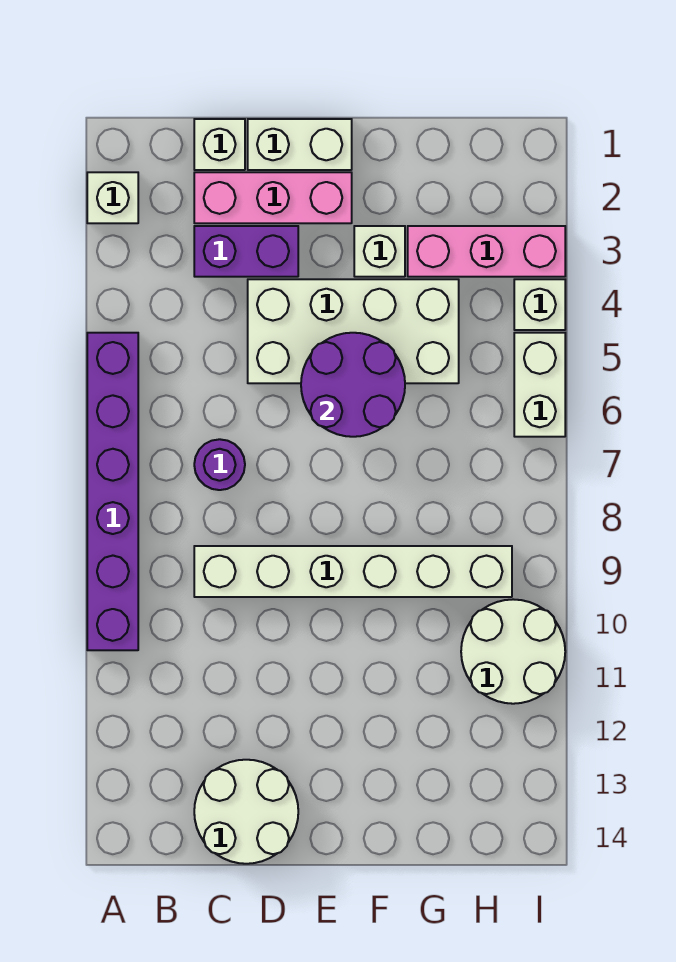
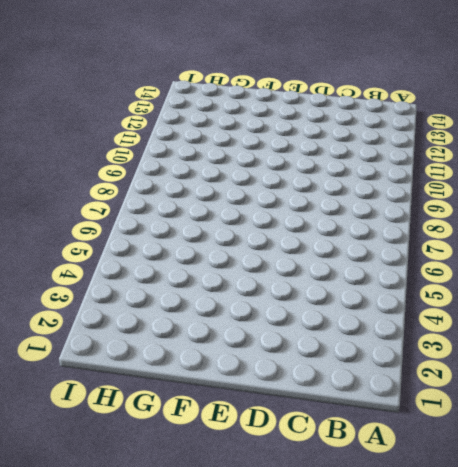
none -> white brick A2 level 1
none -> purple brick A5:A10 level 1
none -> white brick C1 level 1

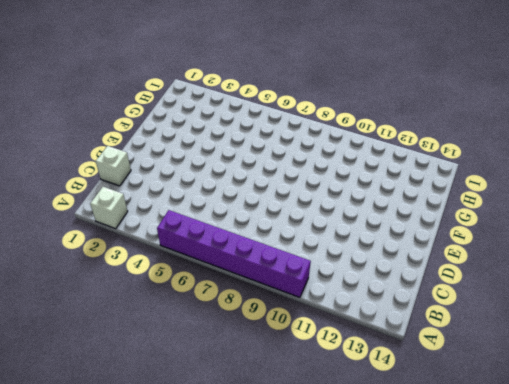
none -> pink brick C2:E2 level 1
none -> purple brick C3:D3 level 1
none -> purple round brick C7 level 1

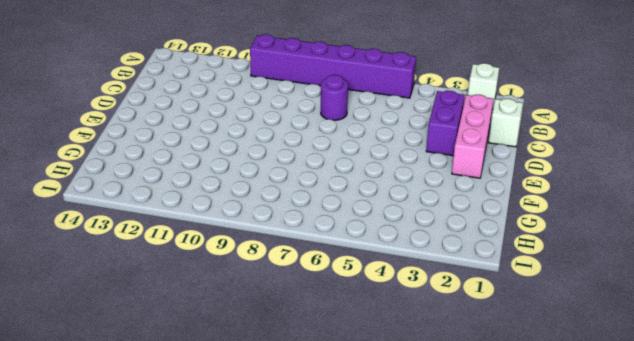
none -> white brick C9:H9 level 1
none -> white round brick C13:D14 level 1
none -> white brick D1:E1 level 1

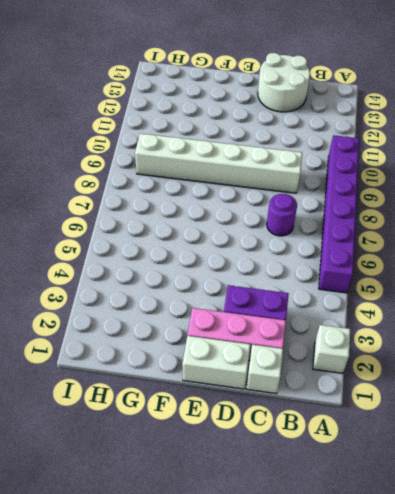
none -> white brick D4:G5 level 1
none -> white brick F3 level 1
none -> pink brick G3:I3 level 1

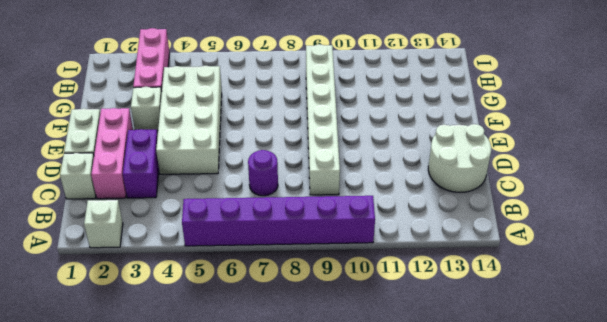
none -> white round brick H10:I11 level 1
none -> white brick I4 level 1
none -> white brick I5:I6 level 1

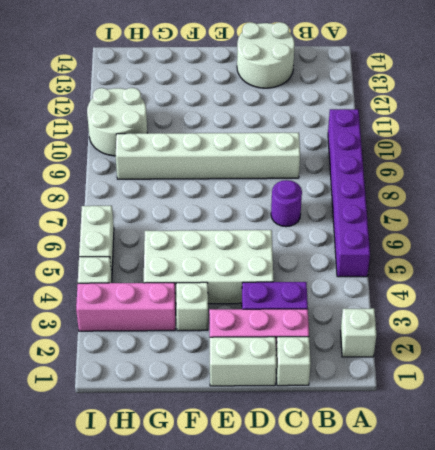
none -> purple round brick E5:F6 level 2

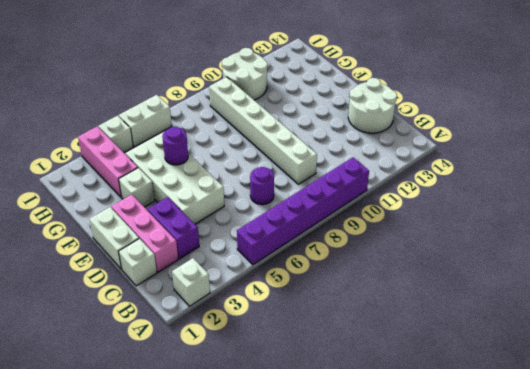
purple round brick F5 level 2 -> purple round brick E5:F6 level 2

